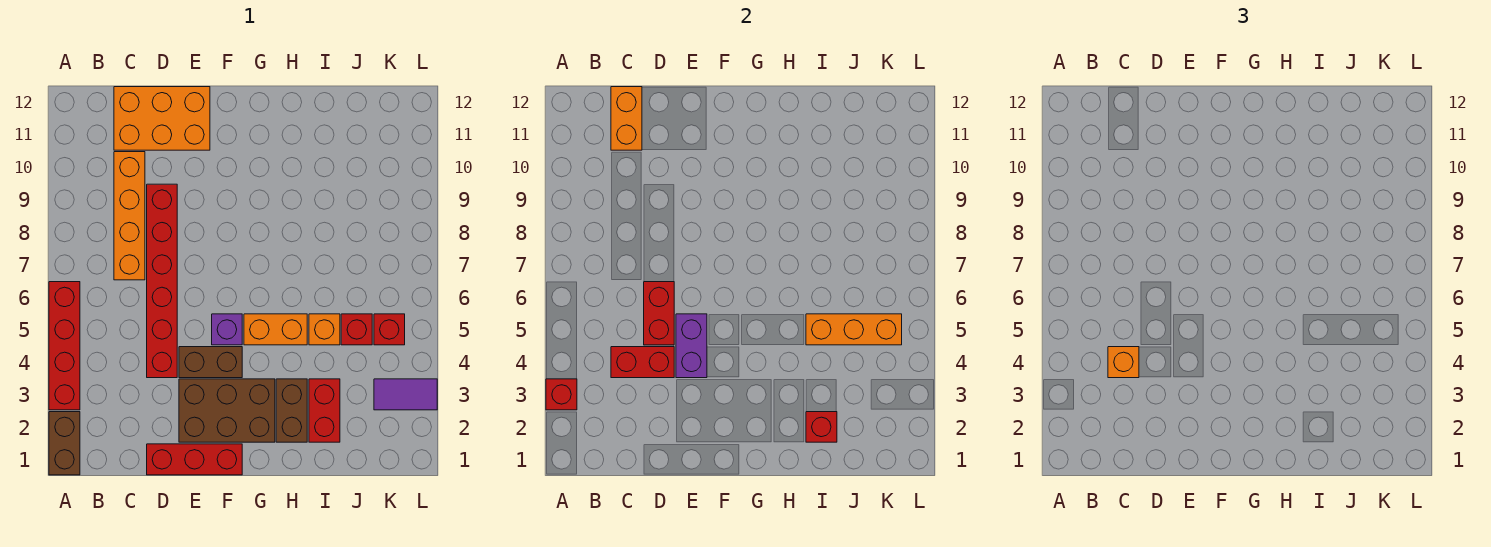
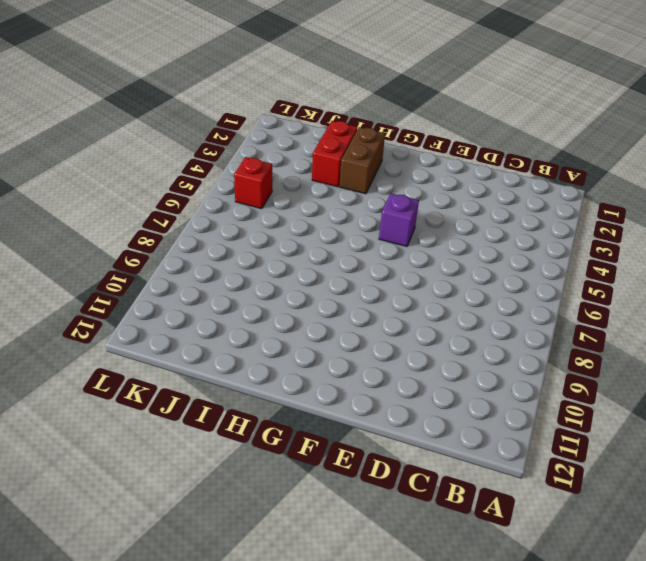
none -> brown brick A1:A2 level 1
none -> red brick A3:A6 level 1
none -> orange brick C7:C10 level 1

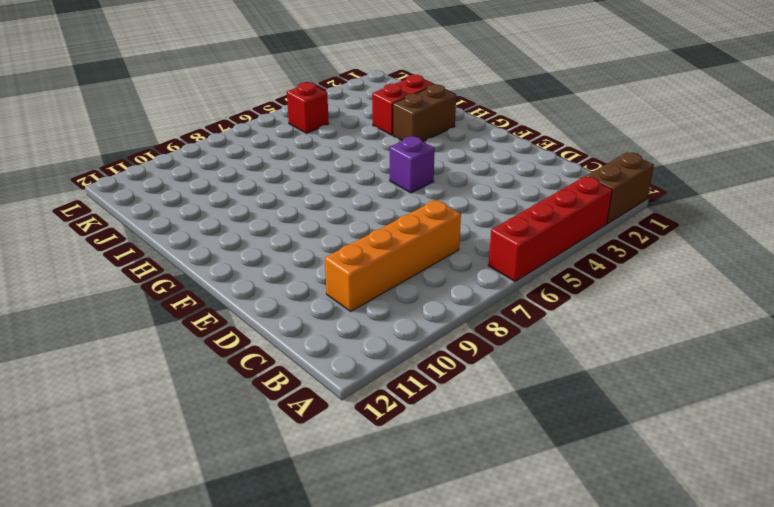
none -> orange brick C11:E12 level 1
none -> red brick D1:F1 level 1
none -> red brick D4:D9 level 1

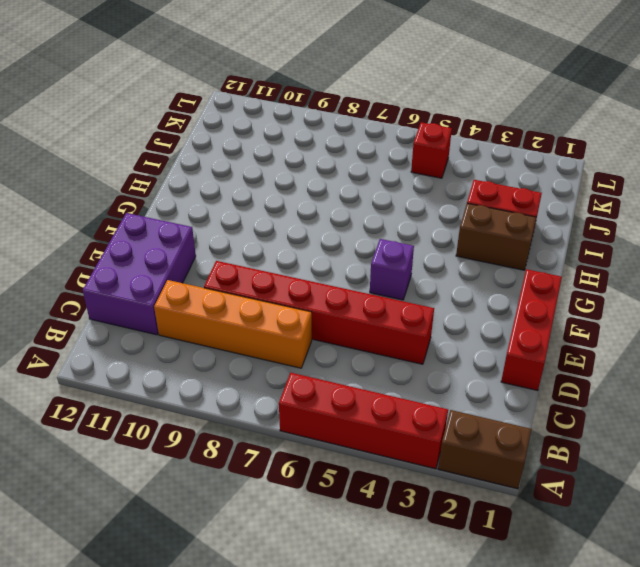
purple brick C11:E12 level 1 -> orange brick C11:E12 level 1
none -> brown brick E2:G3 level 1
none -> brown brick E4:F4 level 1
none -> orange brick G5:H5 level 1

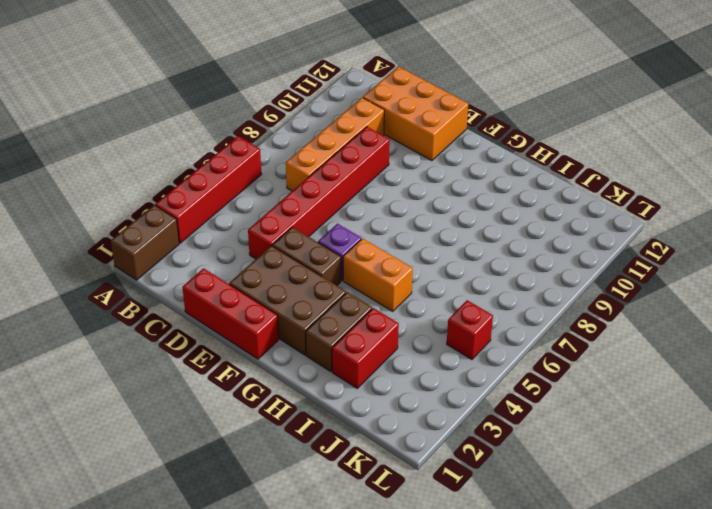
none -> orange brick I5 level 1
none -> red brick J5 level 1
none -> purple tile K3:L3 level 1

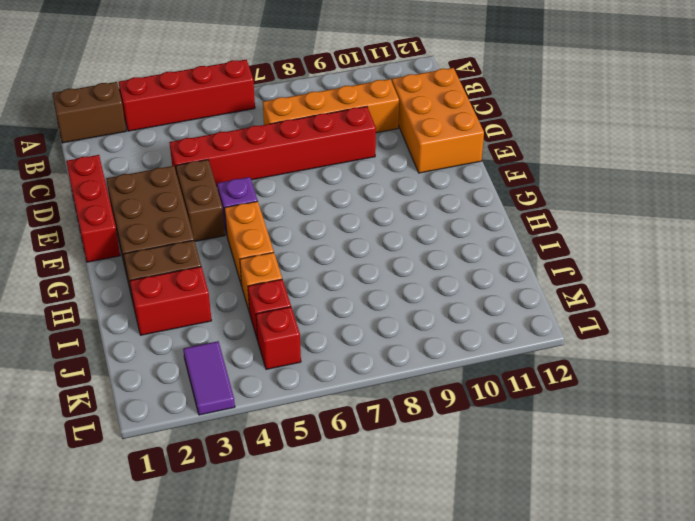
none -> red brick A3 level 2
none -> red brick C4:D4 level 2
none -> orange brick C11:C12 level 2

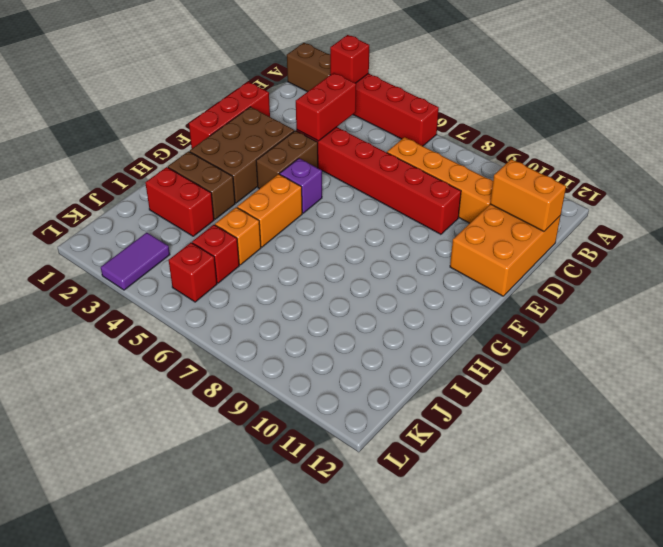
none -> red brick D5:D6 level 2
none -> purple brick E4:E5 level 2
none -> red brick I2 level 2

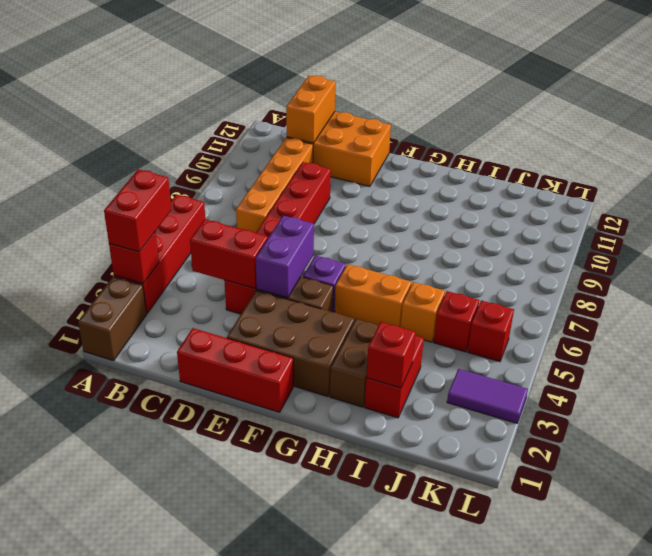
red brick A3:A4 level 3 -> red brick D5:D6 level 2
none -> orange brick I5:K5 level 2
none -> orange brick C4 level 3

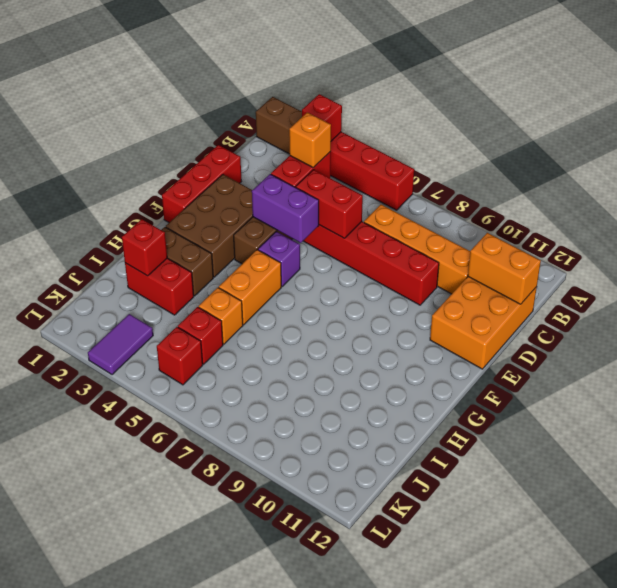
none -> orange brick I5:K5 level 2

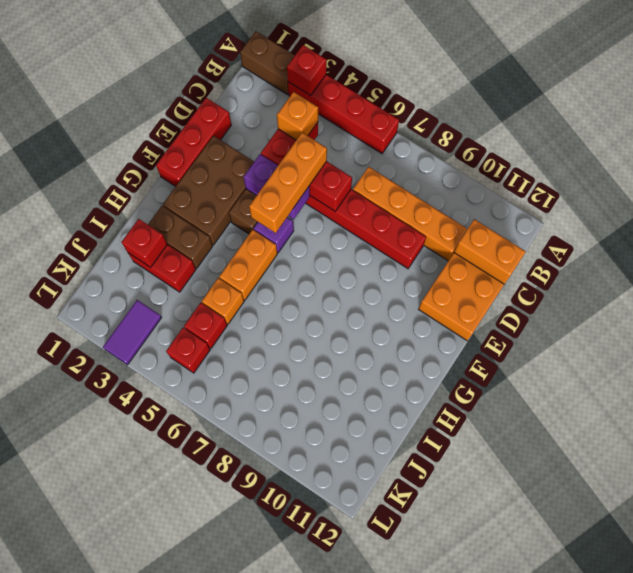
orange brick D5:F5 level 3 -> orange brick I5:K5 level 2

